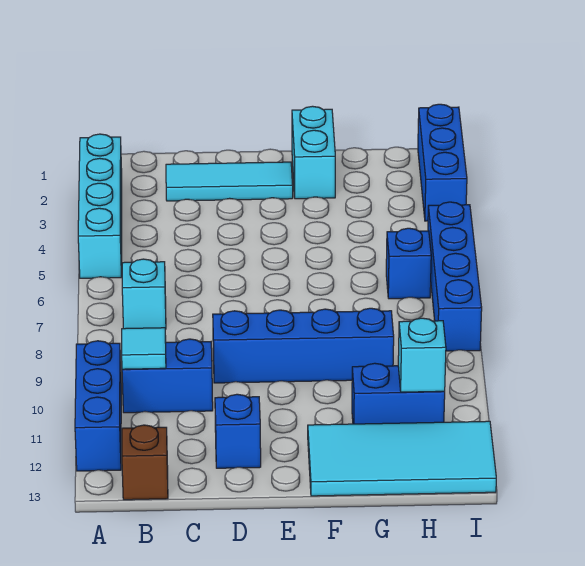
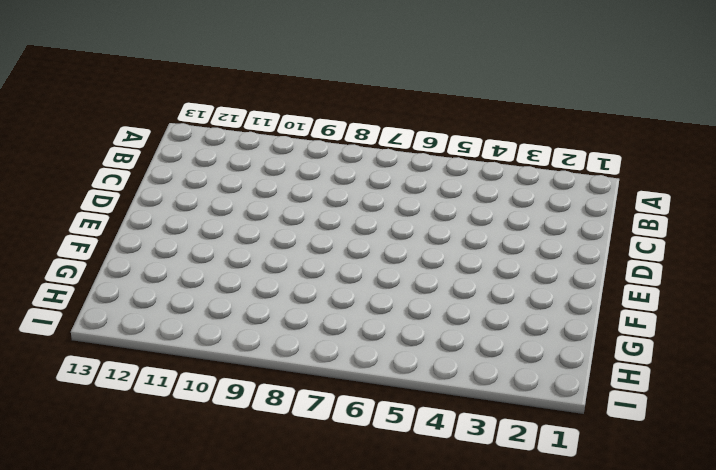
none -> cyan brick A2:A5 level 1
none -> blue brick A10:A12 level 1
none -> cyan brick B7 level 1

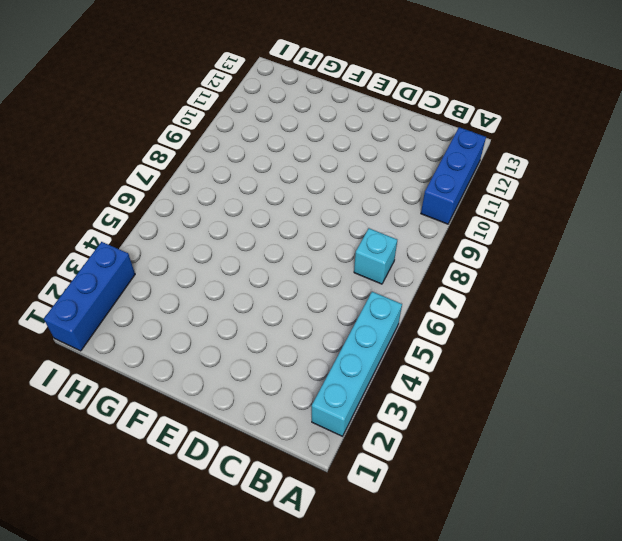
none -> blue brick B10:C10 level 1
none -> brown brick B13 level 1
none -> cyan tile C2:E2 level 1

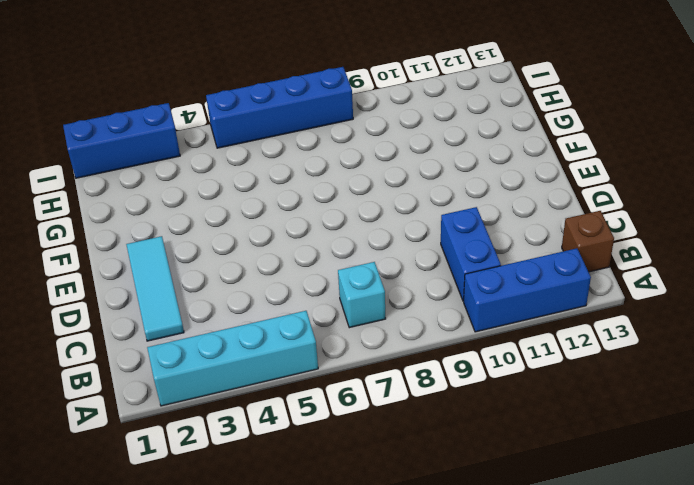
none -> blue brick D9:G9 level 1
none -> blue brick D12 level 1
none -> cyan brick F1:F2 level 1

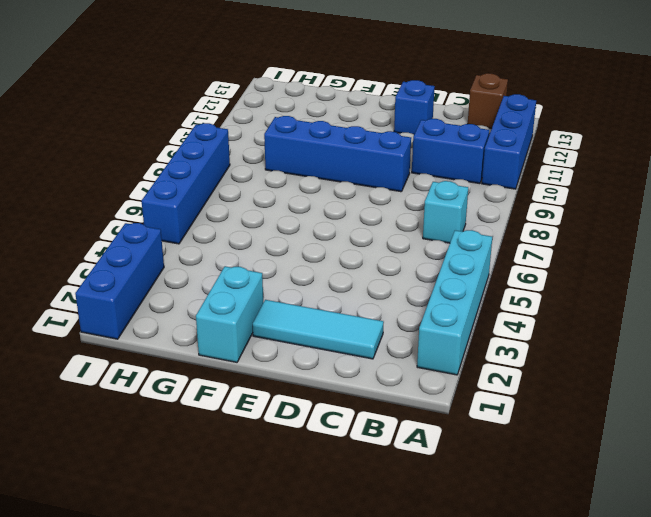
none -> cyan tile F12:I13 level 1
none -> blue brick G11:H11 level 1
none -> blue brick H6 level 1

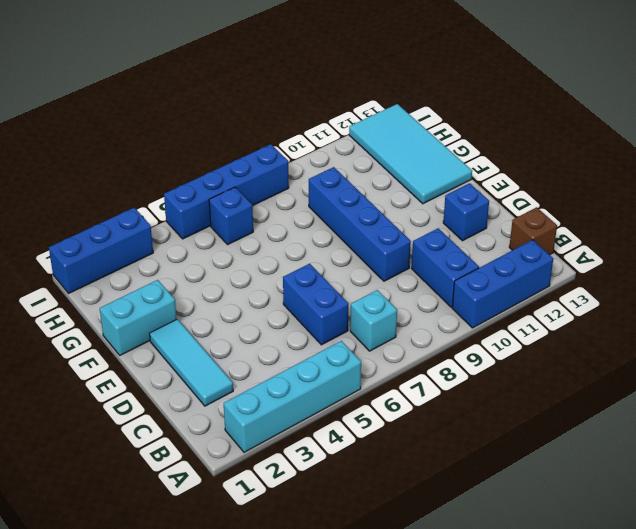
blue brick C6:D6 level 1 -> blue brick G11:H11 level 1
none -> cyan tile B10 level 2
none -> cyan brick H11 level 2

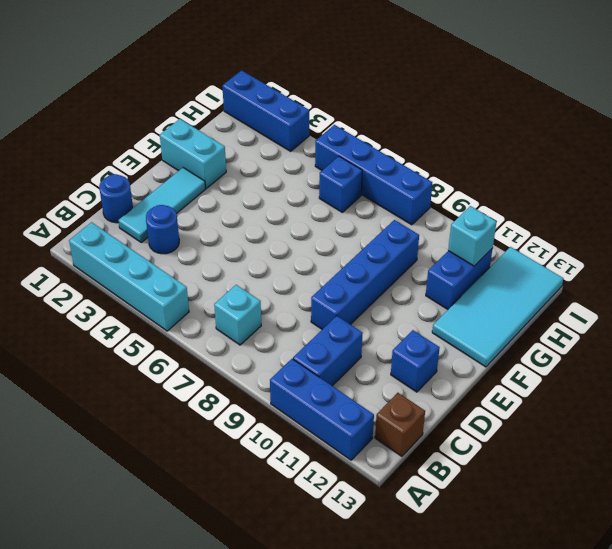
blue round brick C1 level 1 -> none
blue round brick C3 level 1 -> none
none -> cyan tile B10 level 2

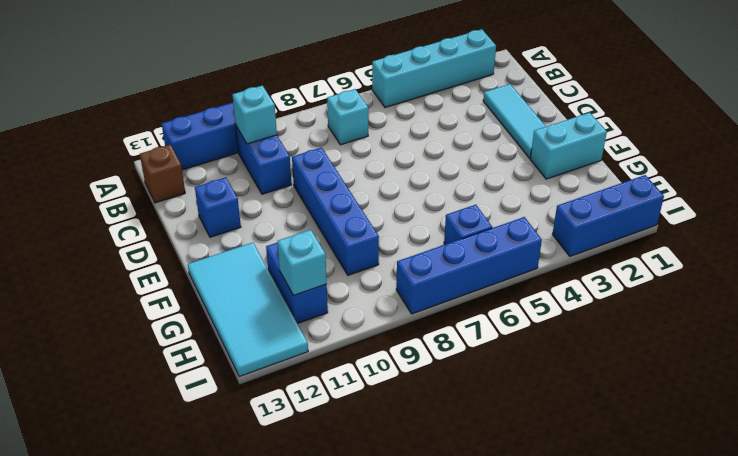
cyan brick B10 level 2 -> cyan tile B10 level 2

